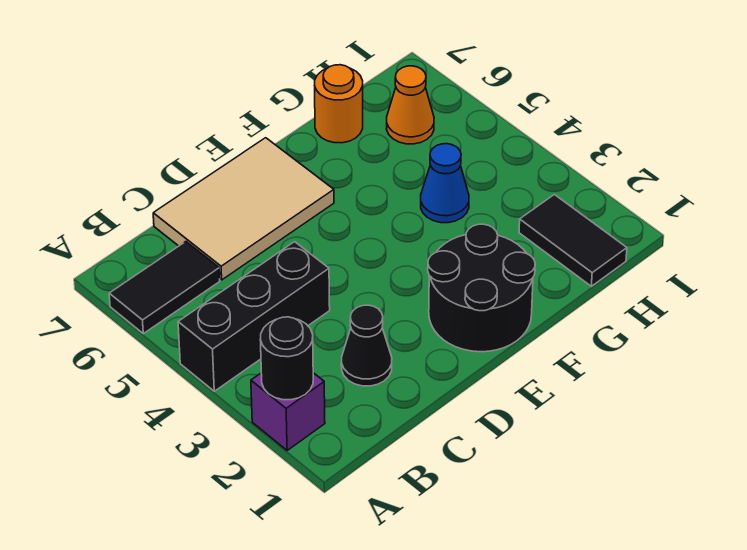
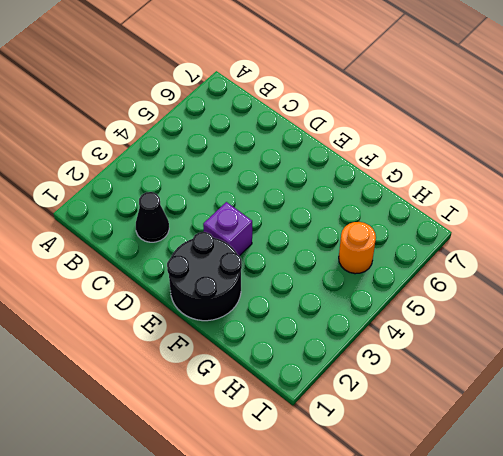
purple brick E3 level 1 -> purple brick A2 level 1
orange round brick H5 level 1 -> orange round brick G7 level 1
none -> black brick A4:C4 level 1
none -> black tile A6:B6 level 1

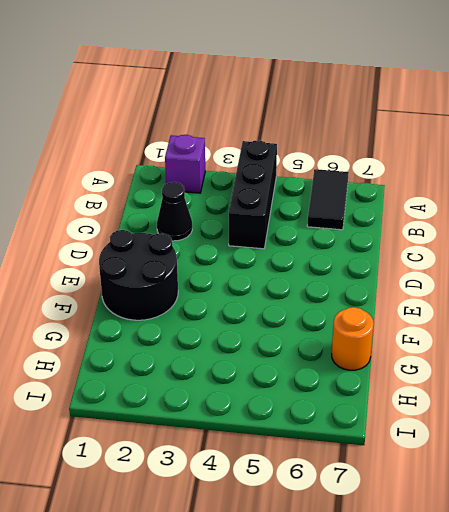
none -> tan tile C6:E7 level 1
none -> blue cone G4 level 1

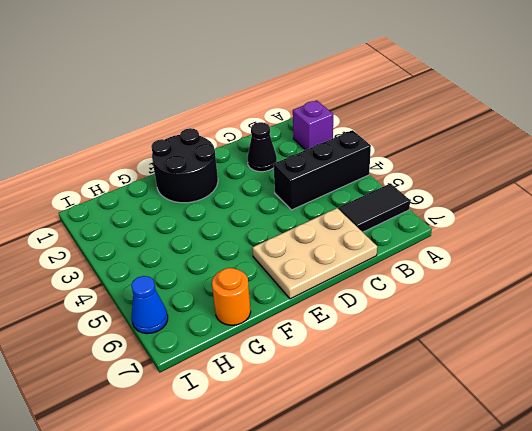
tan plate C6:E7 level 1 -> tan tile C6:E7 level 1
blue cone I6 level 1 -> blue cone G4 level 1
none -> black tile H1:H2 level 1
none -> orange cone H6 level 1

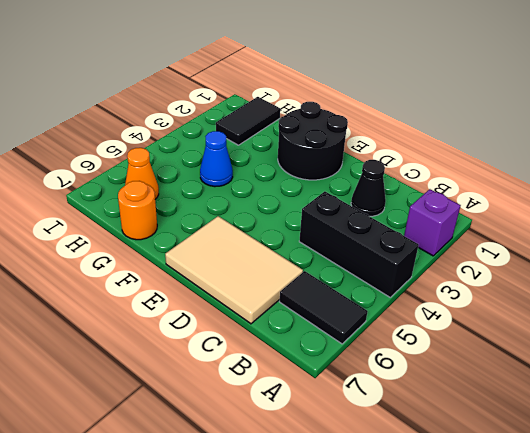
none -> black round brick A2 level 2

